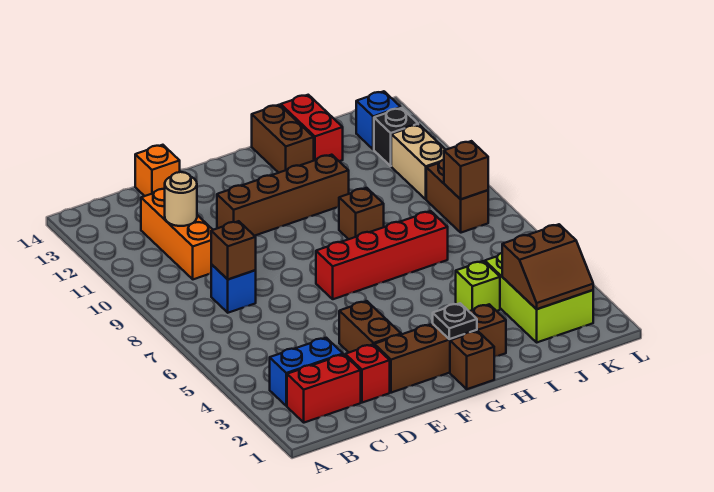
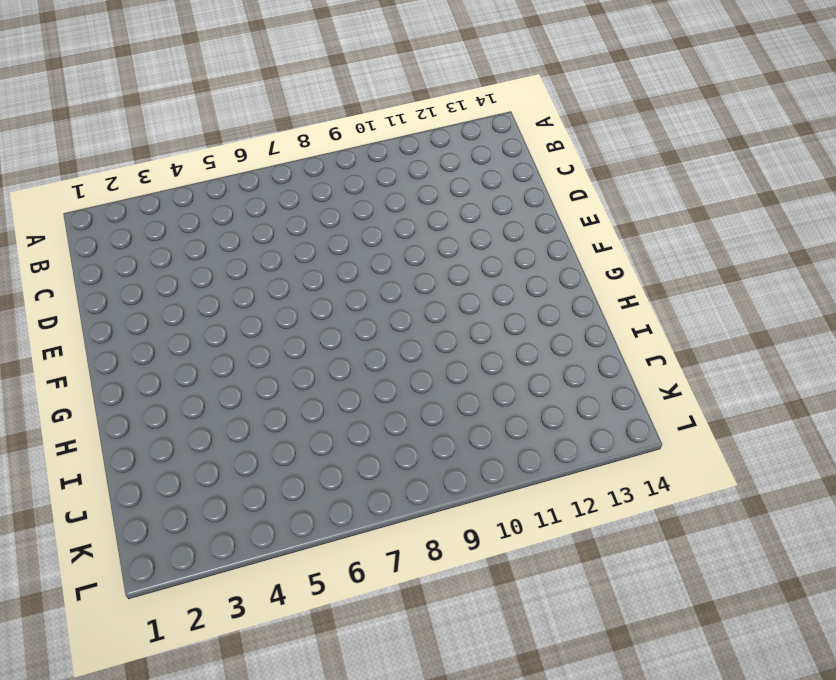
none -> red brick B2:C2 level 1
none -> blue brick B3:C3 level 1
none -> blue brick C8 level 1

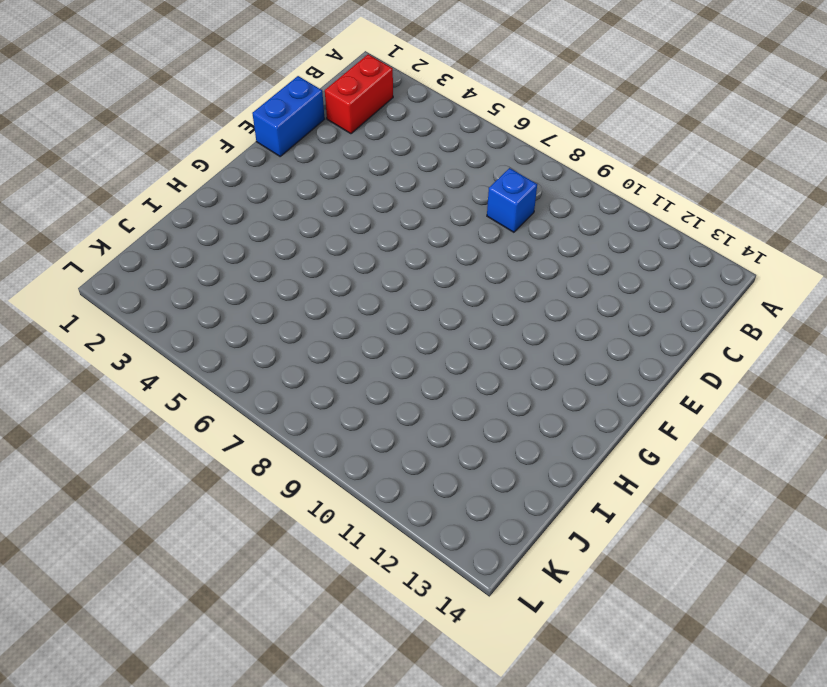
blue brick D1:E1 level 1 -> blue brick B3:C3 level 1
none -> orange brick C10:C12 level 1
none -> red brick D2 level 1
none -> orange brick D14 level 1

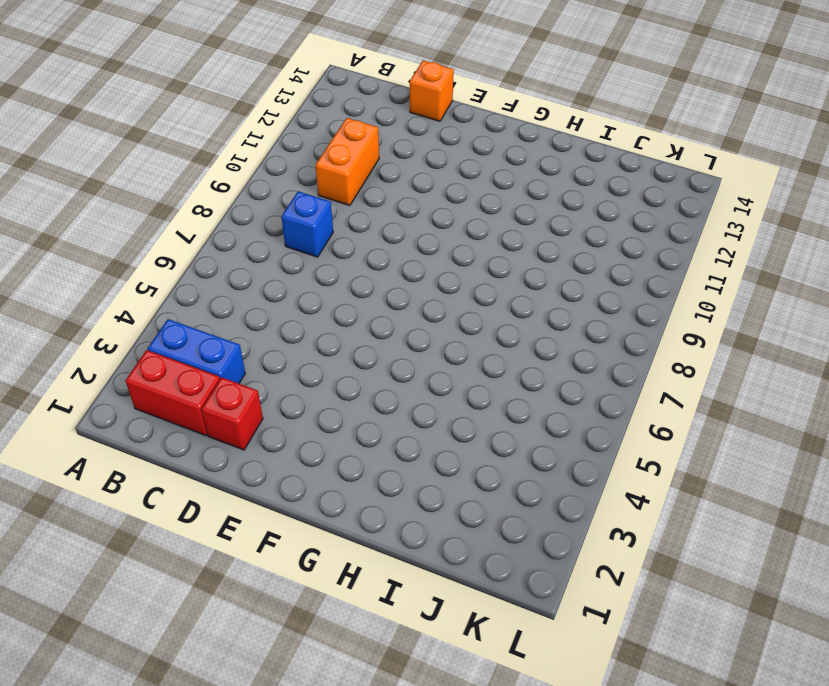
orange brick C10:C11 level 1 -> orange brick C10:C12 level 1
none -> brown brick E2:H2 level 1
none -> brown brick E3:E4 level 1
none -> brown brick E11:H11 level 1

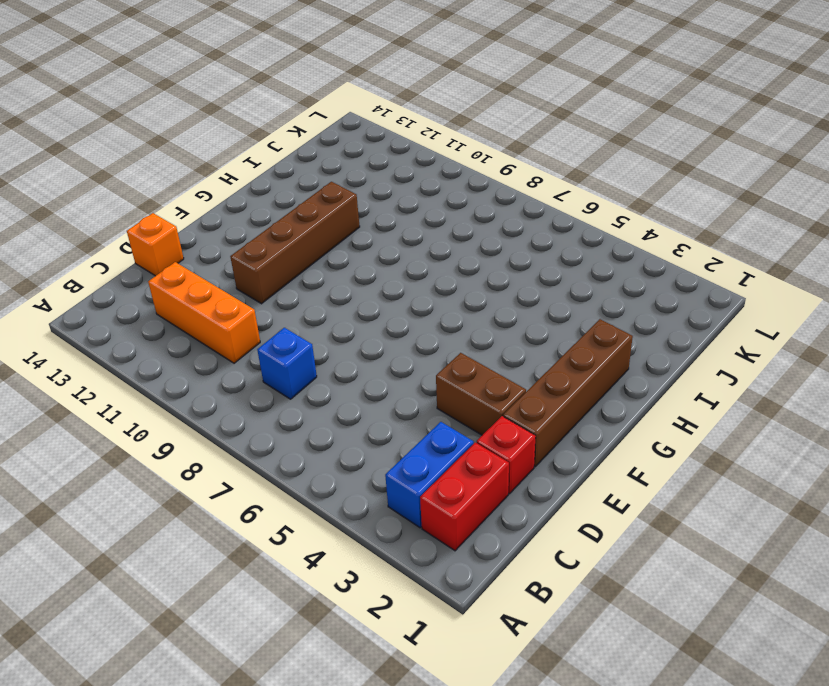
none -> red brick F7:I7 level 1
none -> brown brick G1 level 1
none -> brown brick H9 level 1

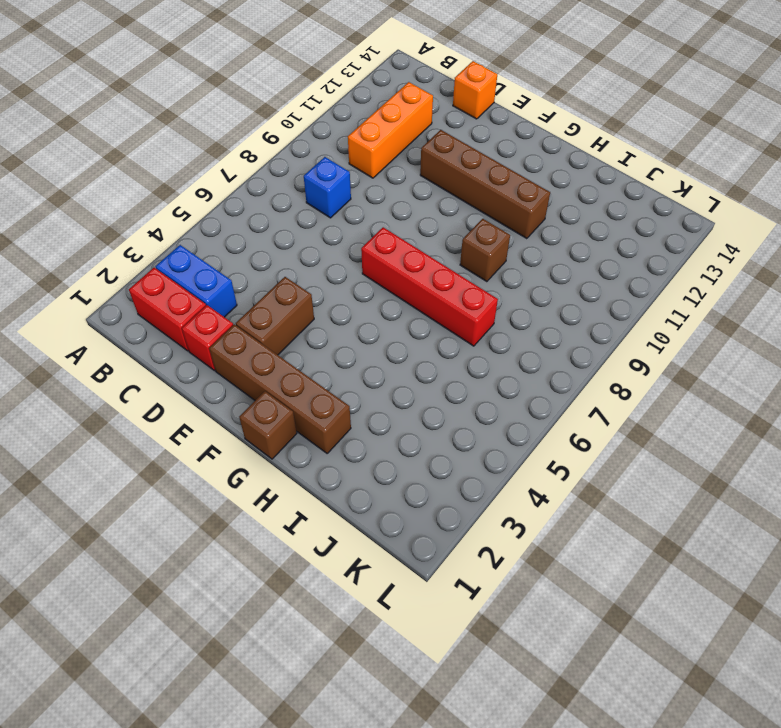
none -> brown brick H13:H14 level 1
none -> lime brick I4 level 1
none -> red brick I13:I14 level 1

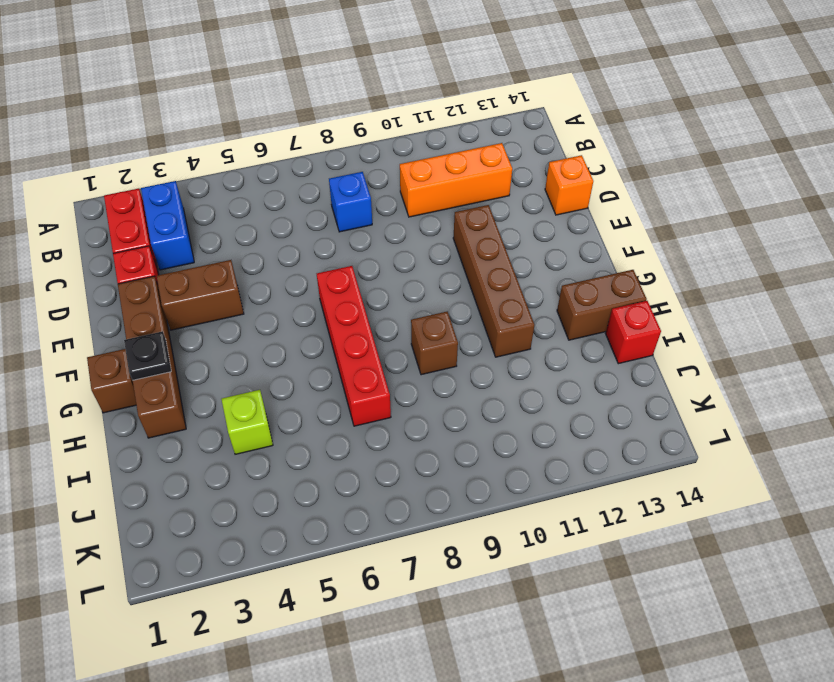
red brick I14 level 1 -> red brick I13:I14 level 1
none -> lime brick J2:K4 level 1
none -> brown brick K8:K9 level 1
none -> tan brick K10:K11 level 1

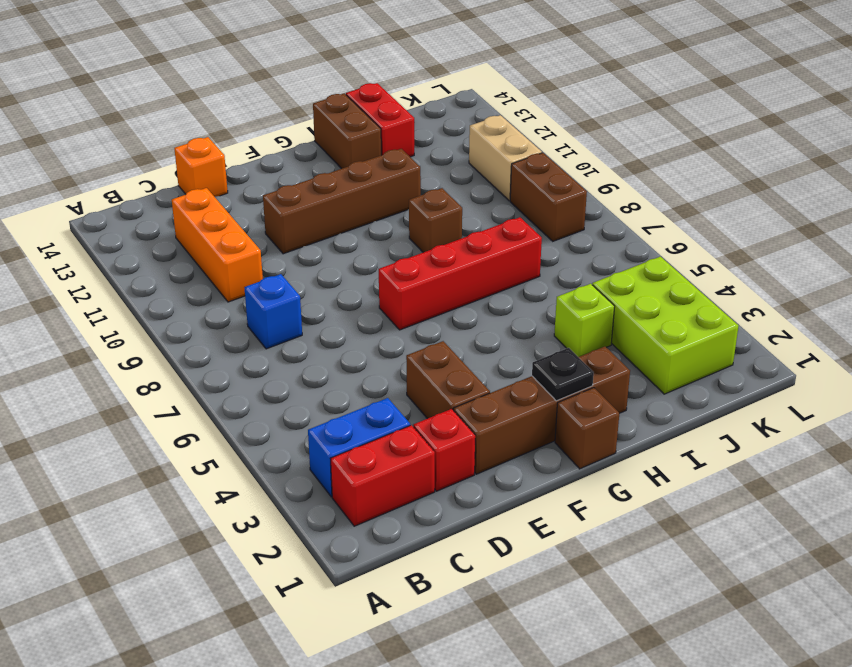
none -> black brick K12 level 1
none -> blue brick K13 level 1
none -> brown brick C8 level 2

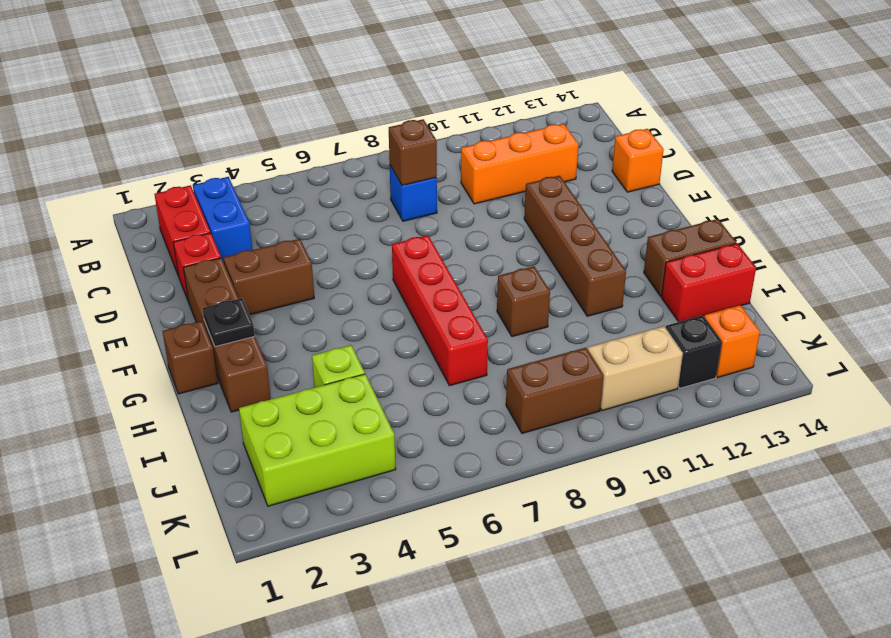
orange brick K13 level 1 -> blue brick K13 level 1
none -> tan round brick C11 level 2
none -> brown slope J2:K3 level 2 top 3
none -> brown brick K8 level 2

